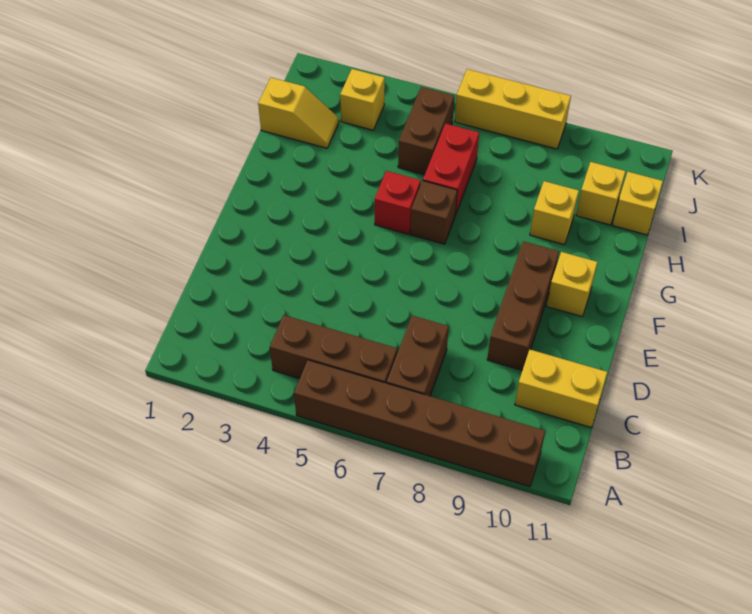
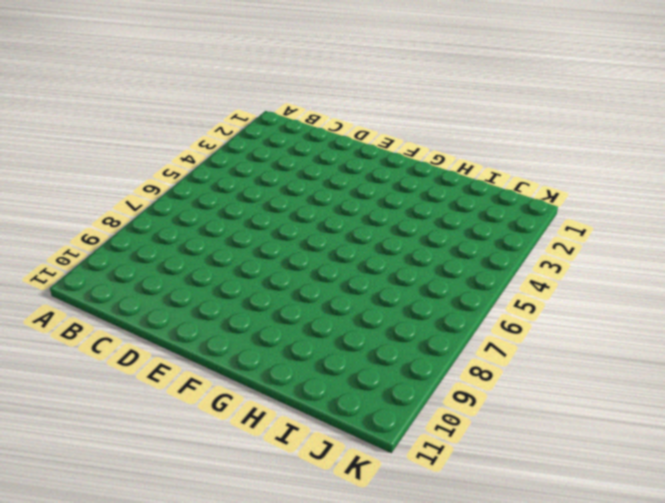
none -> brown brick A5:A10 level 1
none -> brown brick B4:B6 level 1
none -> brown brick B7:C7 level 1

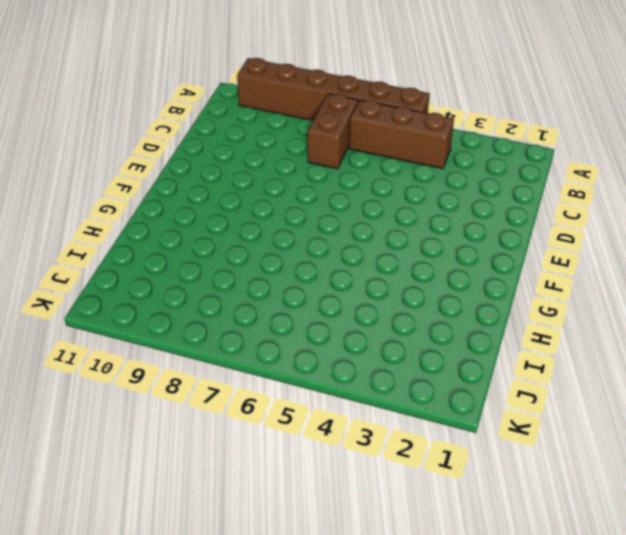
none -> yellow brick C10:C11 level 1
none -> brown brick D9:F9 level 1
none -> yellow brick F10 level 1

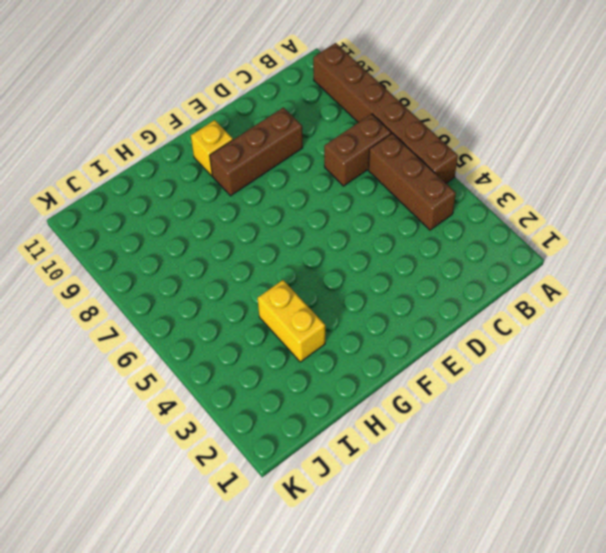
yellow brick H3:H4 level 1 -> yellow brick C10:C11 level 1
none -> red brick G5 level 1
none -> brown brick G6 level 1
none -> red brick H6:I6 level 1

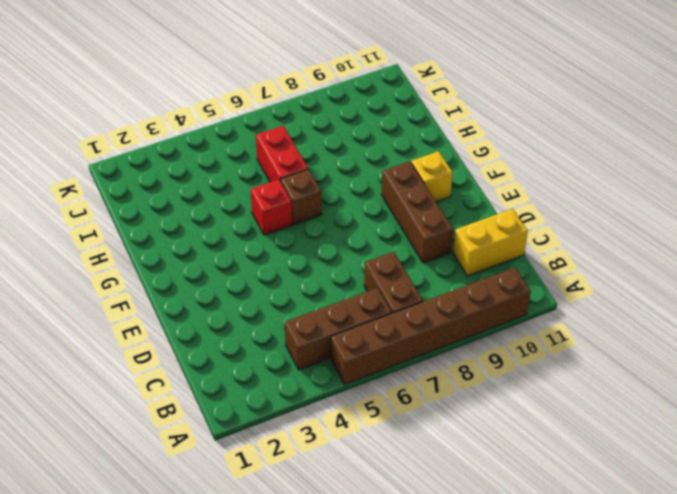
none -> yellow brick H9 level 1
none -> yellow slope I1:I2 level 1 top 1
none -> brown brick I5:J5 level 1

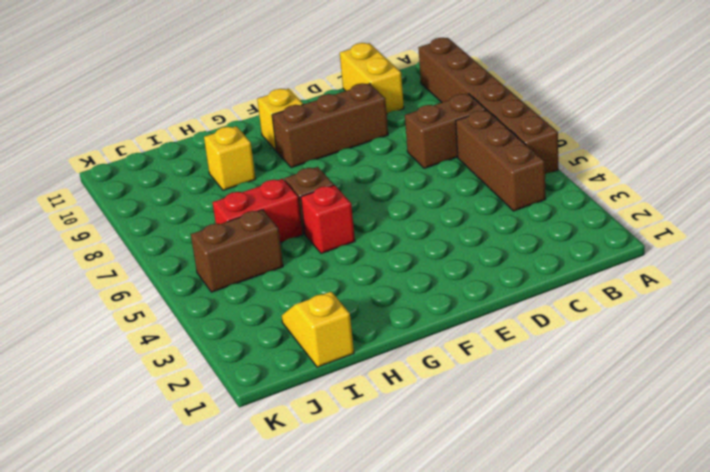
none -> yellow brick I10 level 1
none -> yellow brick I11 level 1
none -> yellow brick J3 level 1

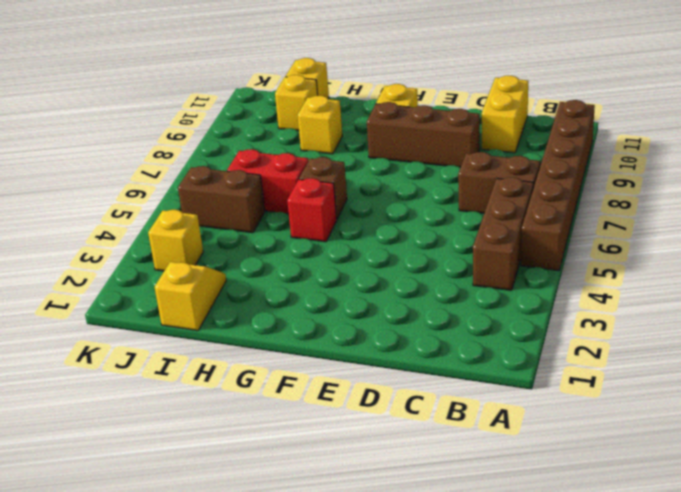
none -> yellow brick K6:K8 level 1

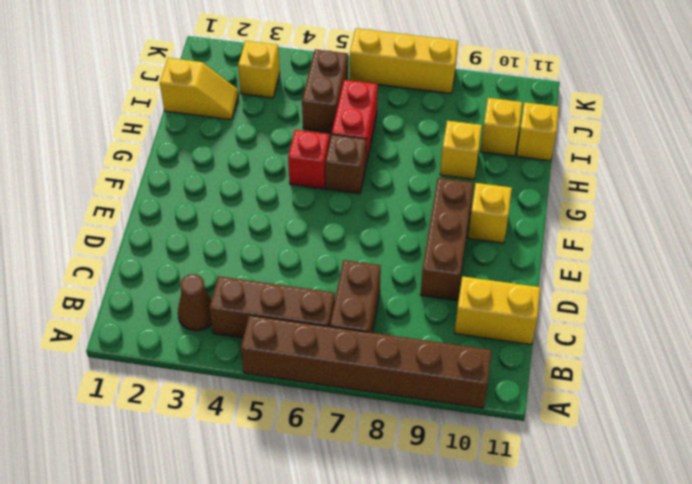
brown cone B3 level 1 -> none

